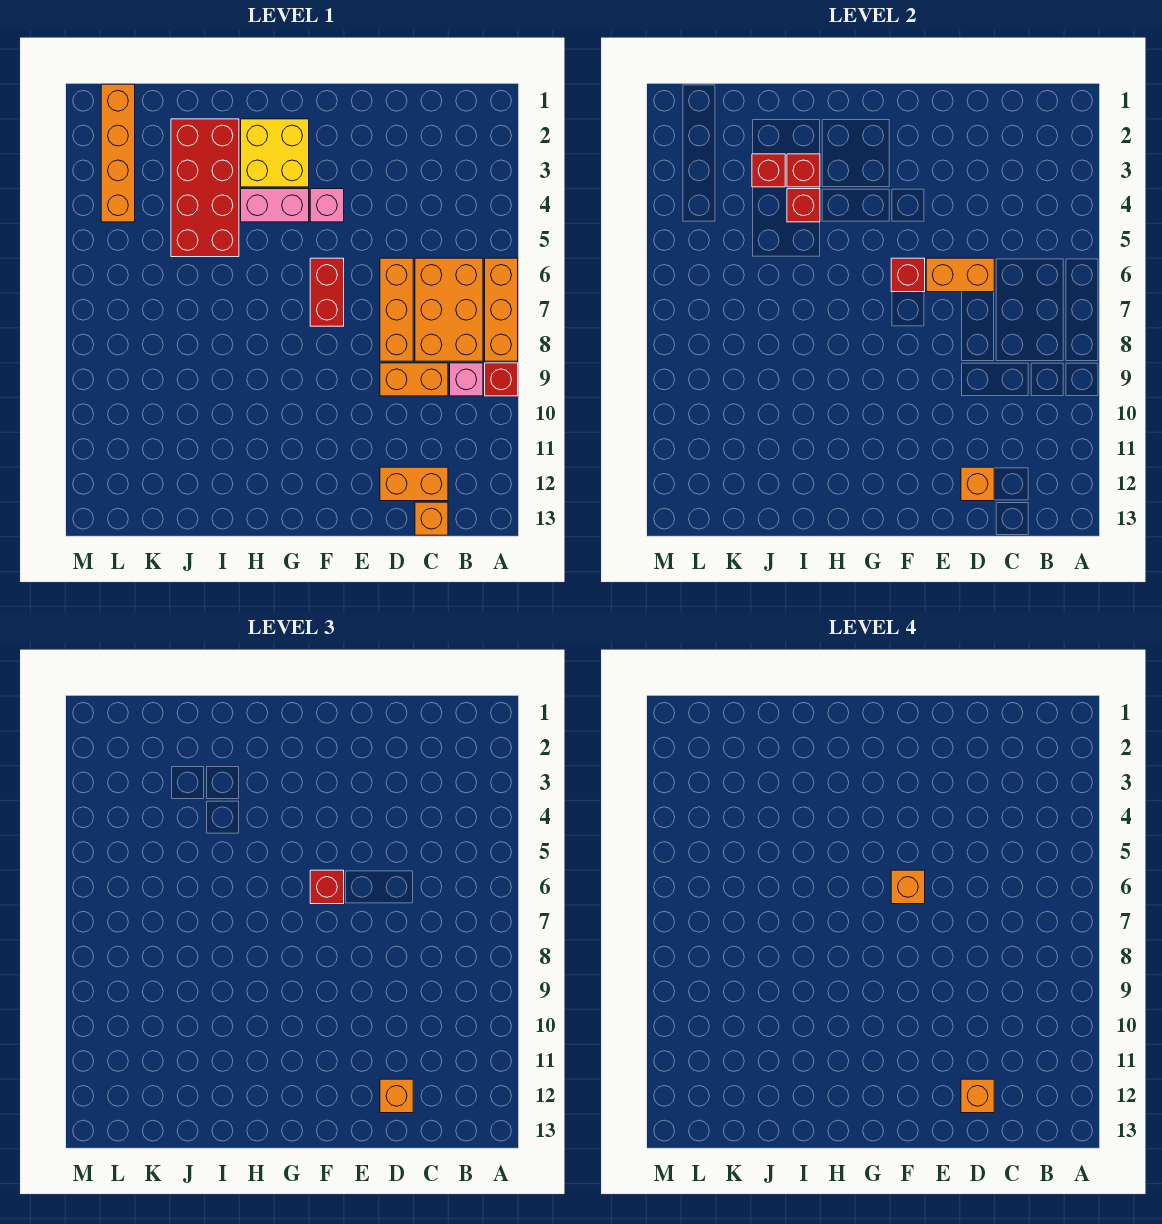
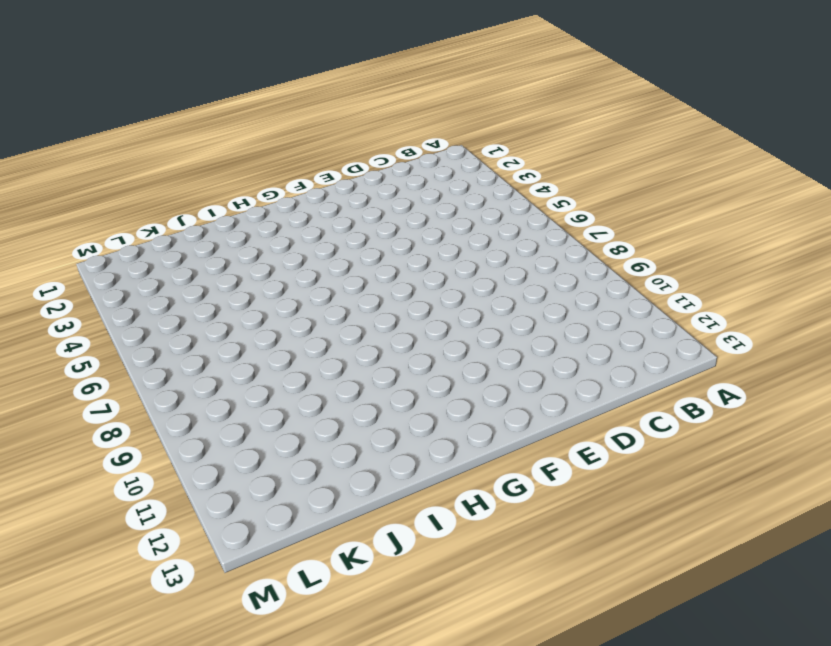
none -> orange brick A6:A8 level 1
none -> red brick A9 level 1
none -> orange brick B6:C8 level 1

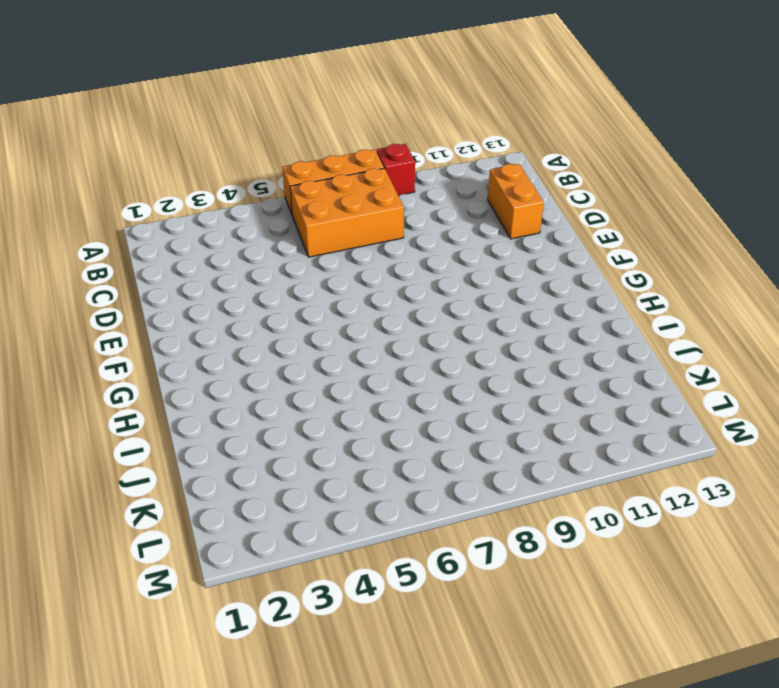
none -> pink brick B9 level 1
none -> orange brick C9:D9 level 1
none -> orange brick C13 level 1

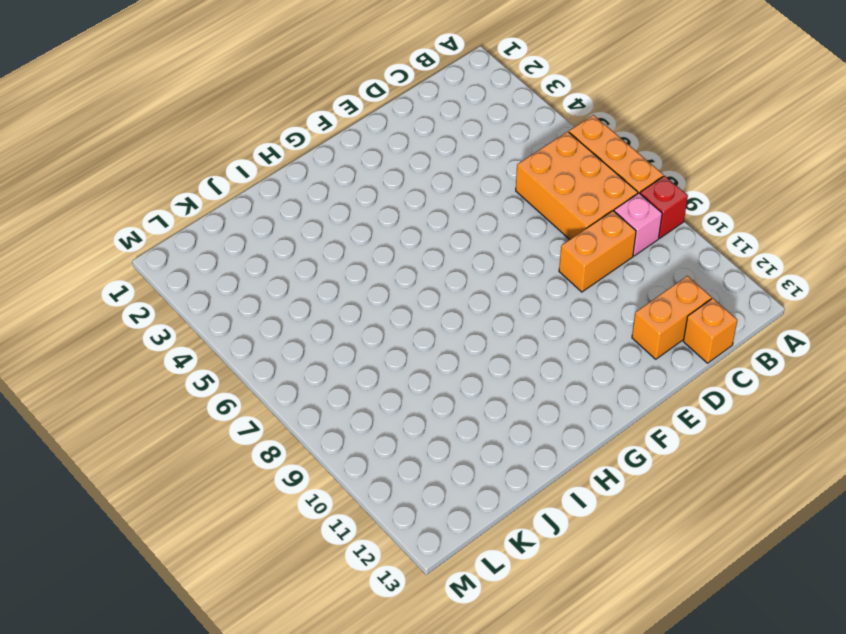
none -> orange brick D6:D8 level 1
none -> pink brick F4 level 1
none -> red brick F6:F7 level 1

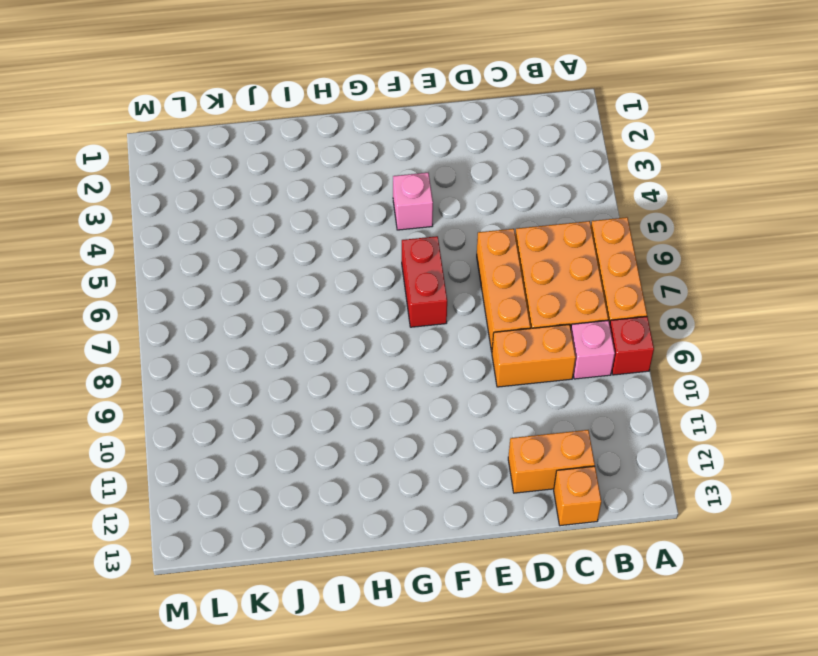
none -> yellow brick G2:H3 level 1
none -> pink brick G4:H4 level 1
none -> red brick I2:J5 level 1

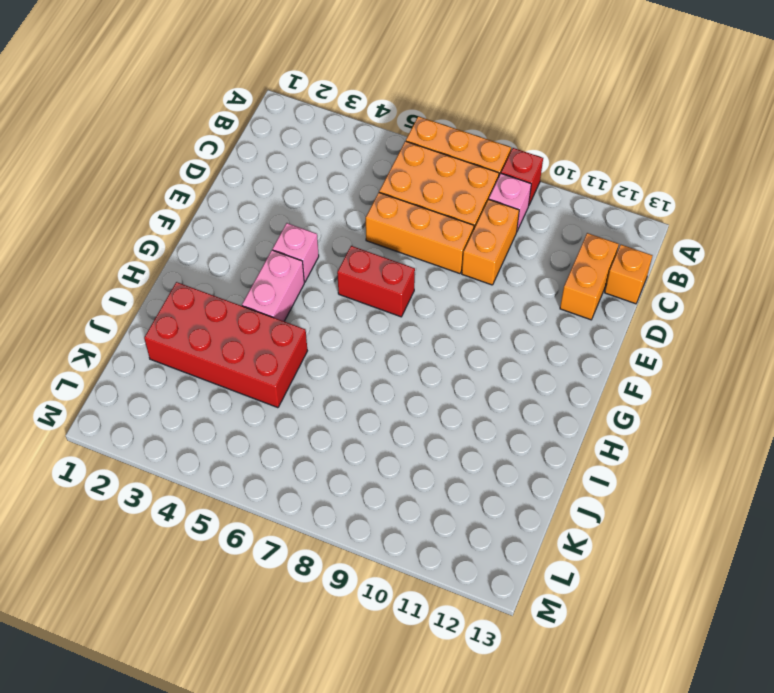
none -> yellow brick G2:H3 level 1
none -> orange brick L1:L4 level 1
none -> orange brick D6:E6 level 2

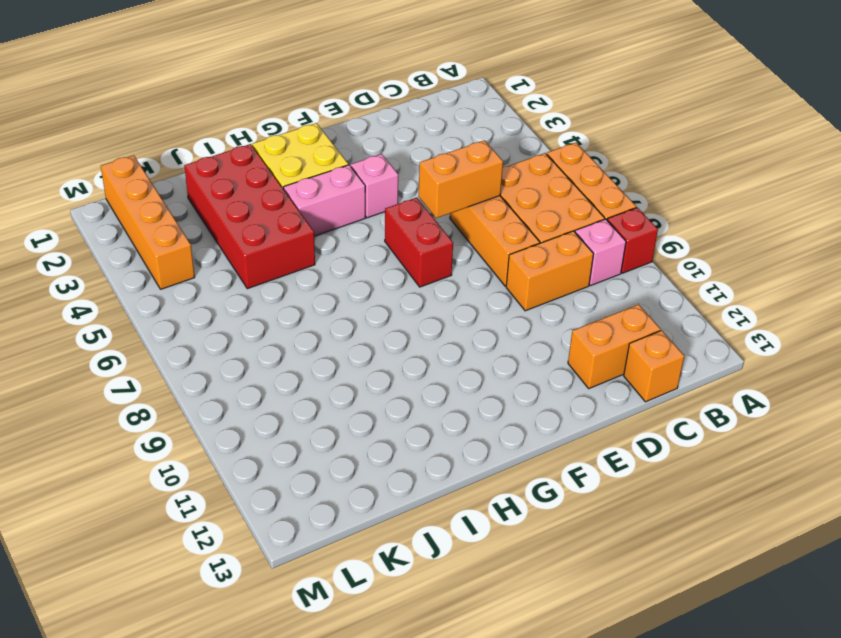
none -> orange brick D12 level 2
none -> red brick F6 level 2
none -> red brick I3 level 2

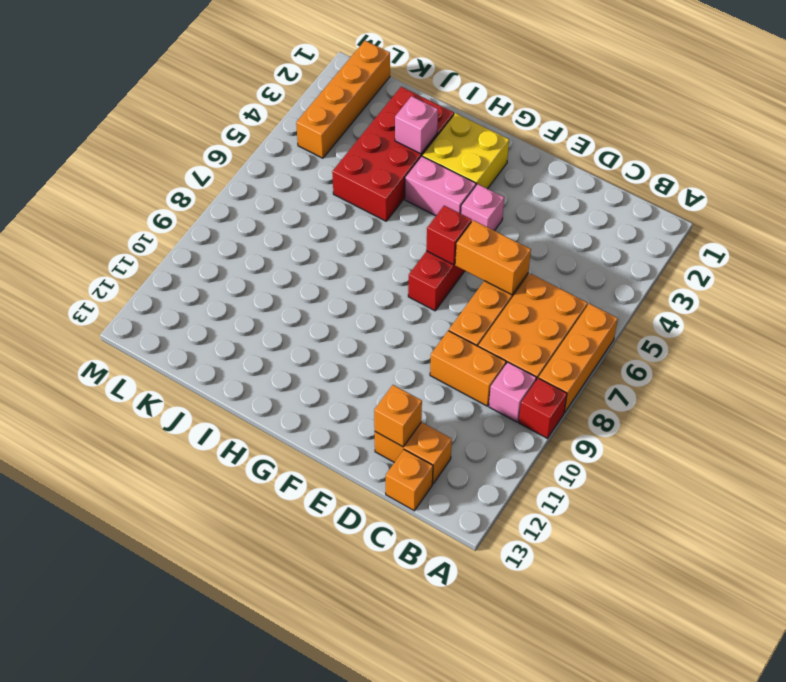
pink brick I3 level 2 -> red brick I3 level 2
none -> red brick I4 level 2
none -> red brick J3 level 2
none -> orange brick D12 level 3

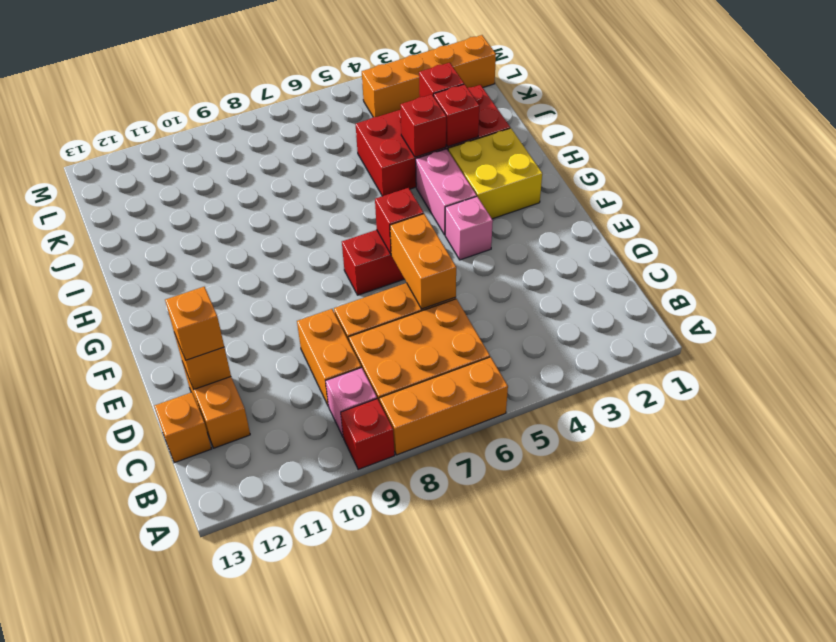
none -> red brick F6 level 3
none -> orange brick D12 level 4
none -> orange brick F6 level 4

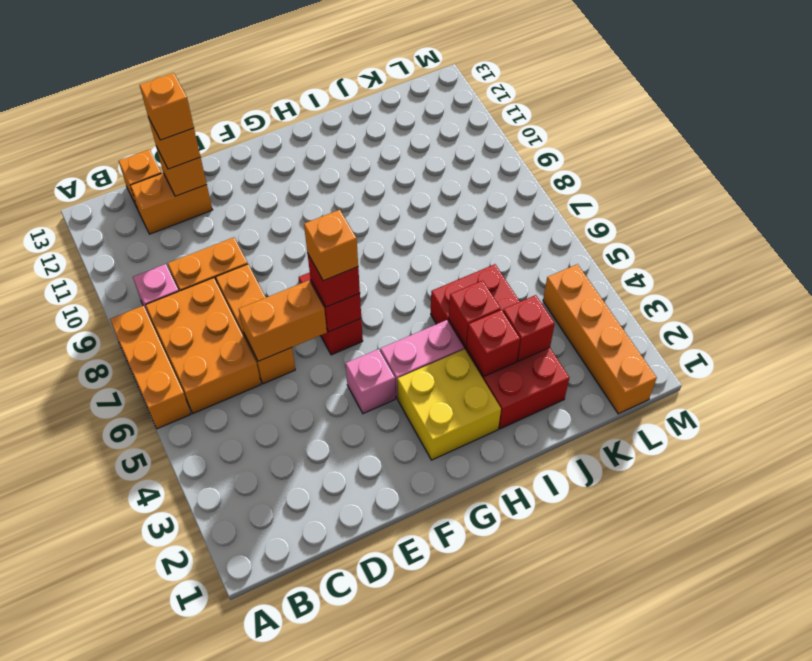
none -> red brick A9 level 1

